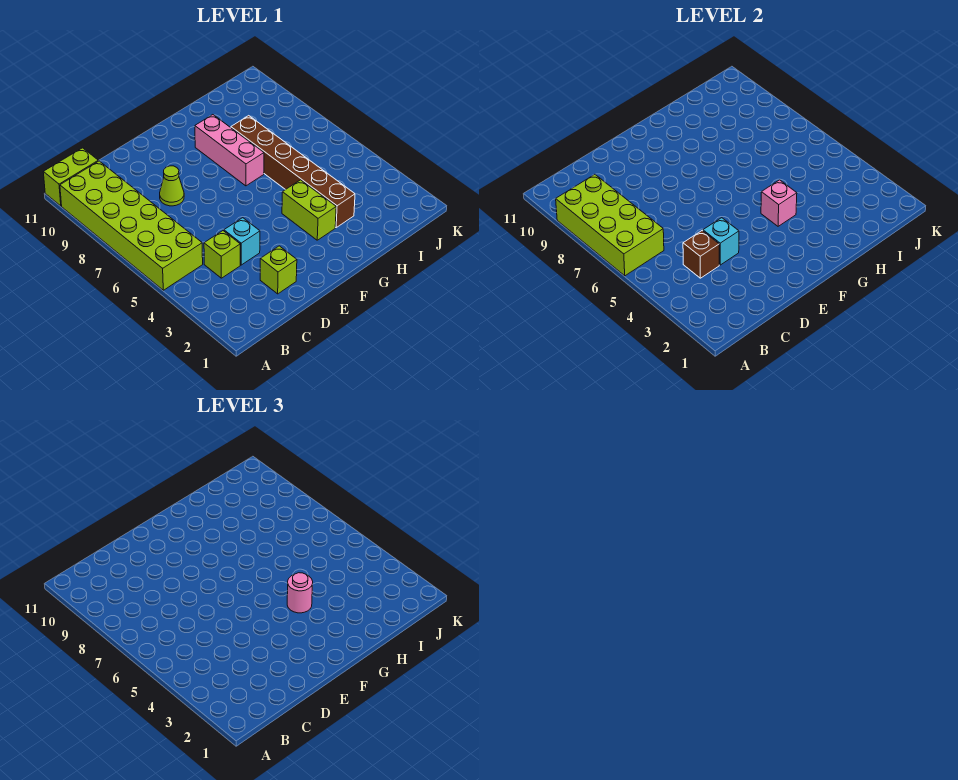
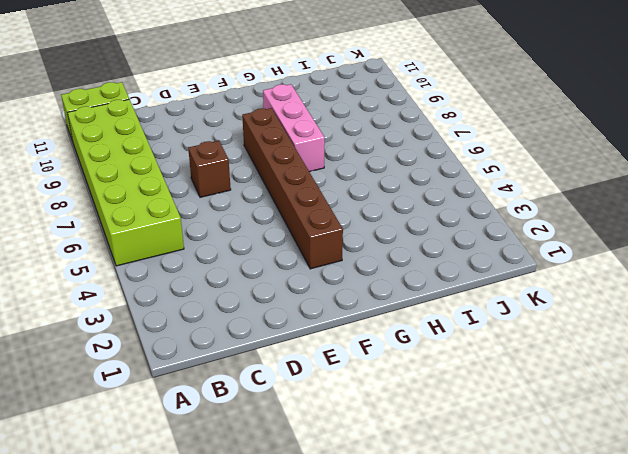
brown brick D7 level 1 -> brown brick C4 level 2
brown brick F3:F8 level 1 -> brown brick H3:H8 level 1
none -> lime brick C4 level 1
none -> lime brick D2 level 1
none -> cyan brick D4 level 1

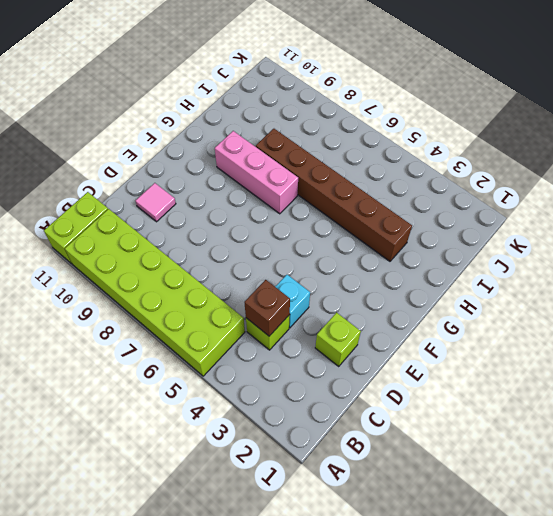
pink tile D10 level 1 -> none
none -> lime cone D8 level 1
none -> lime brick G3:G4 level 1
none -> lime brick A6:B9 level 2

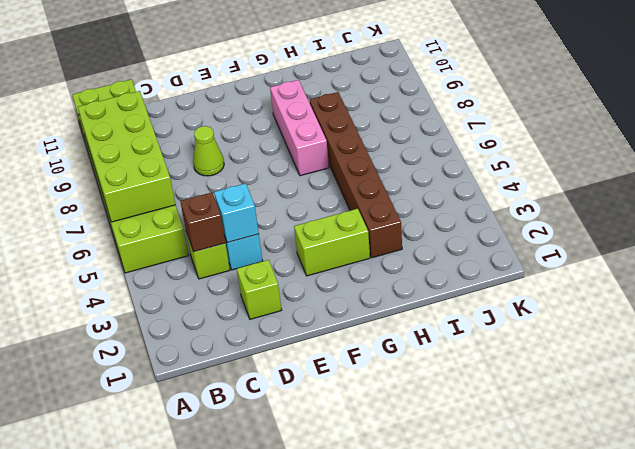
lime brick F3:G3 level 1 -> lime brick G3:G4 level 1
none -> pink brick G4 level 2
none -> pink round brick G4 level 3

